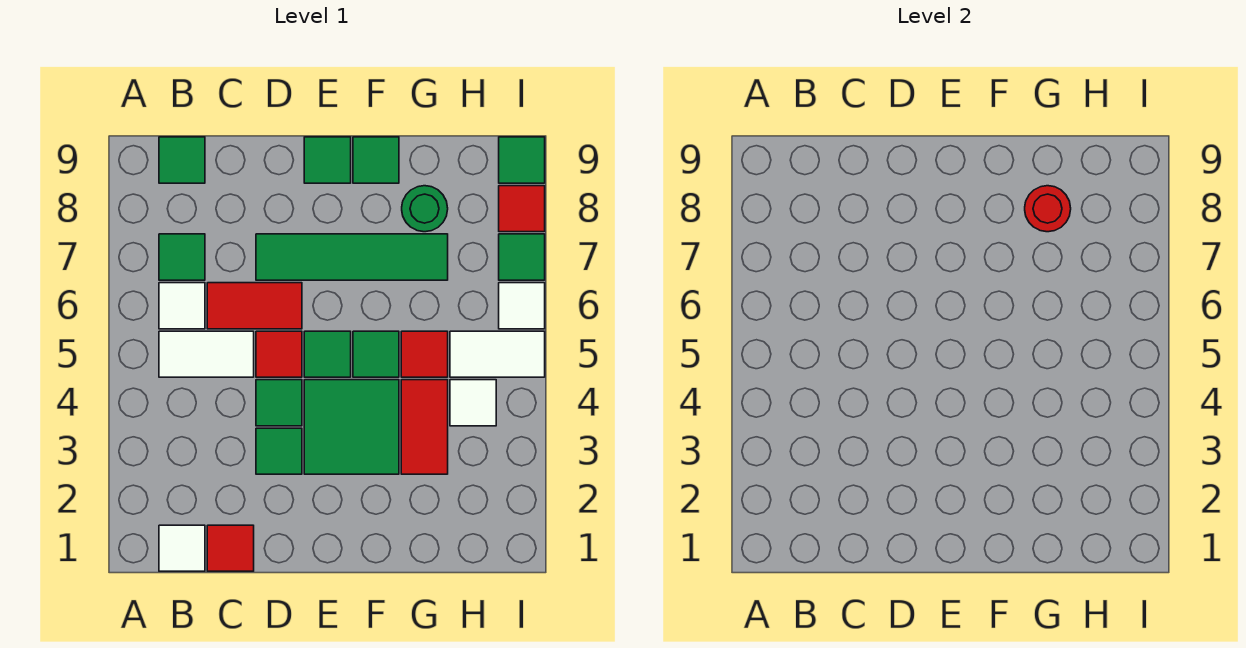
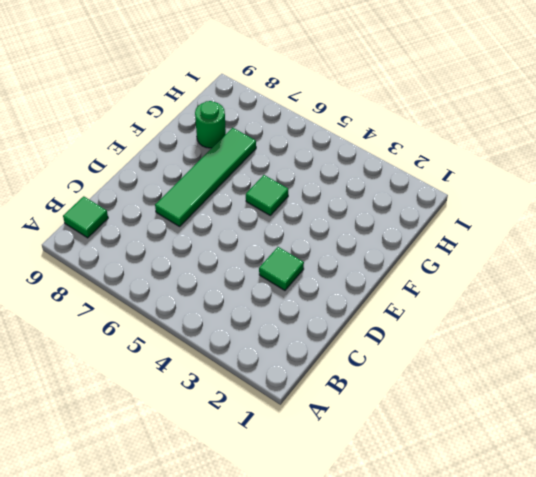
none -> white tile B1 level 1
none -> white tile B5:C5 level 1
none -> white tile B6 level 1

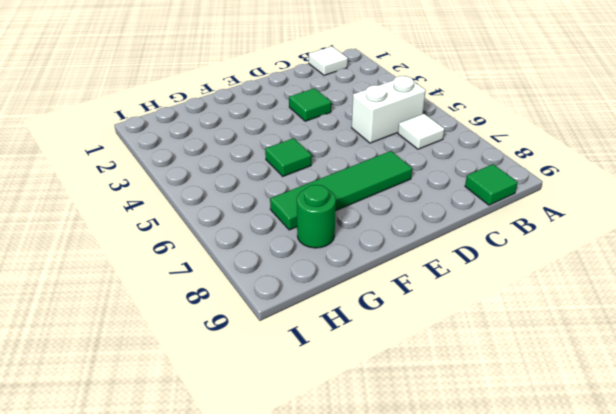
white brick B5:C5 level 1 -> white tile B5:C5 level 1
none -> green tile B7 level 1
none -> red tile C1 level 1
none -> red tile C6:D6 level 1

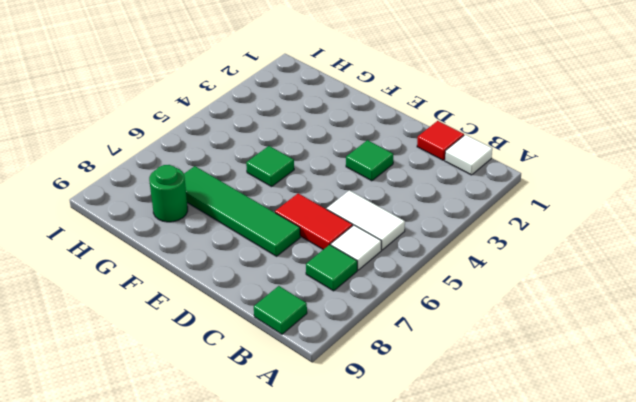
none -> green tile D4 level 1
none -> red tile D5 level 1
none -> green tile E3:F4 level 1

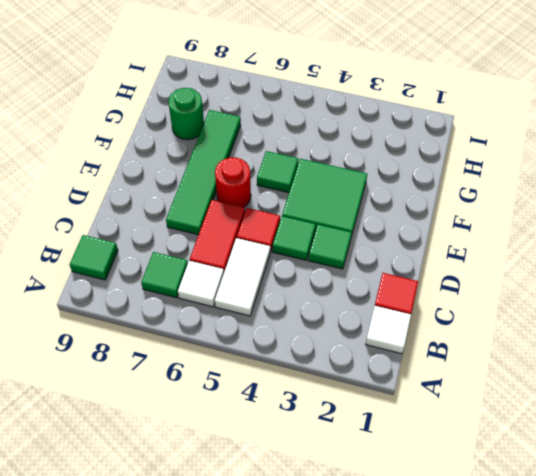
red round brick E6 level 1 -> red round brick G8 level 2
none -> green tile E5 level 1
none -> green tile E9 level 1
none -> green tile F9 level 1

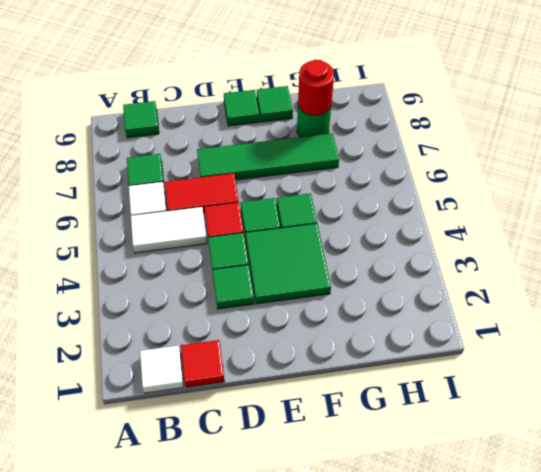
none -> red tile G3:G4 level 1
none -> red tile G5 level 1
none -> white tile H4 level 1

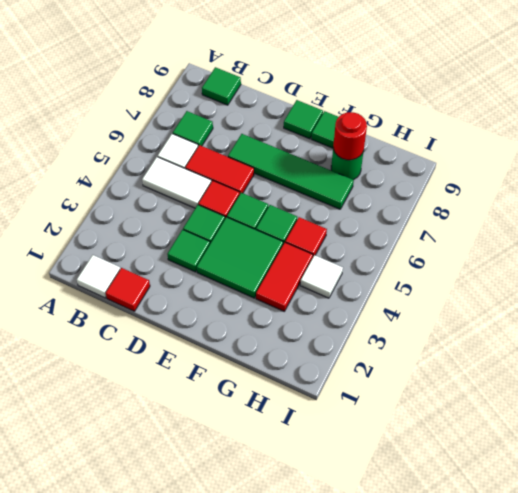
none -> white tile H5:I5 level 1
none -> white tile I6 level 1
none -> green tile I7 level 1

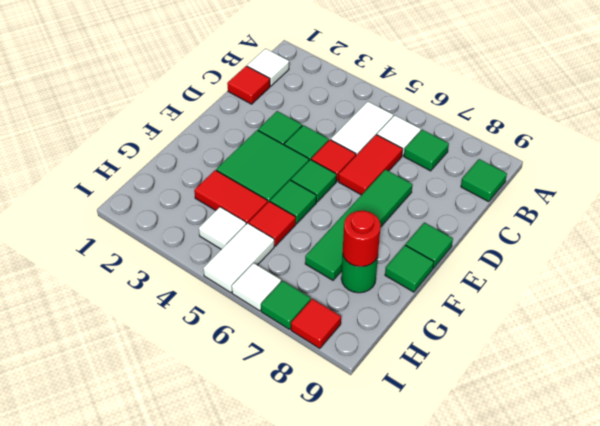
none -> green tile I9 level 1

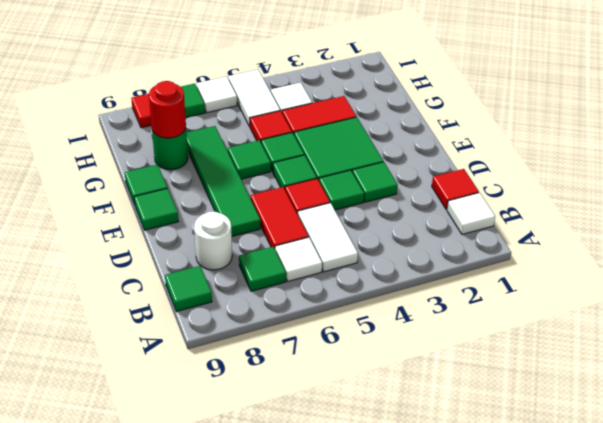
white round brick C8 level 1 -> none
green tile F6 level 1 -> green tile I9 level 1

